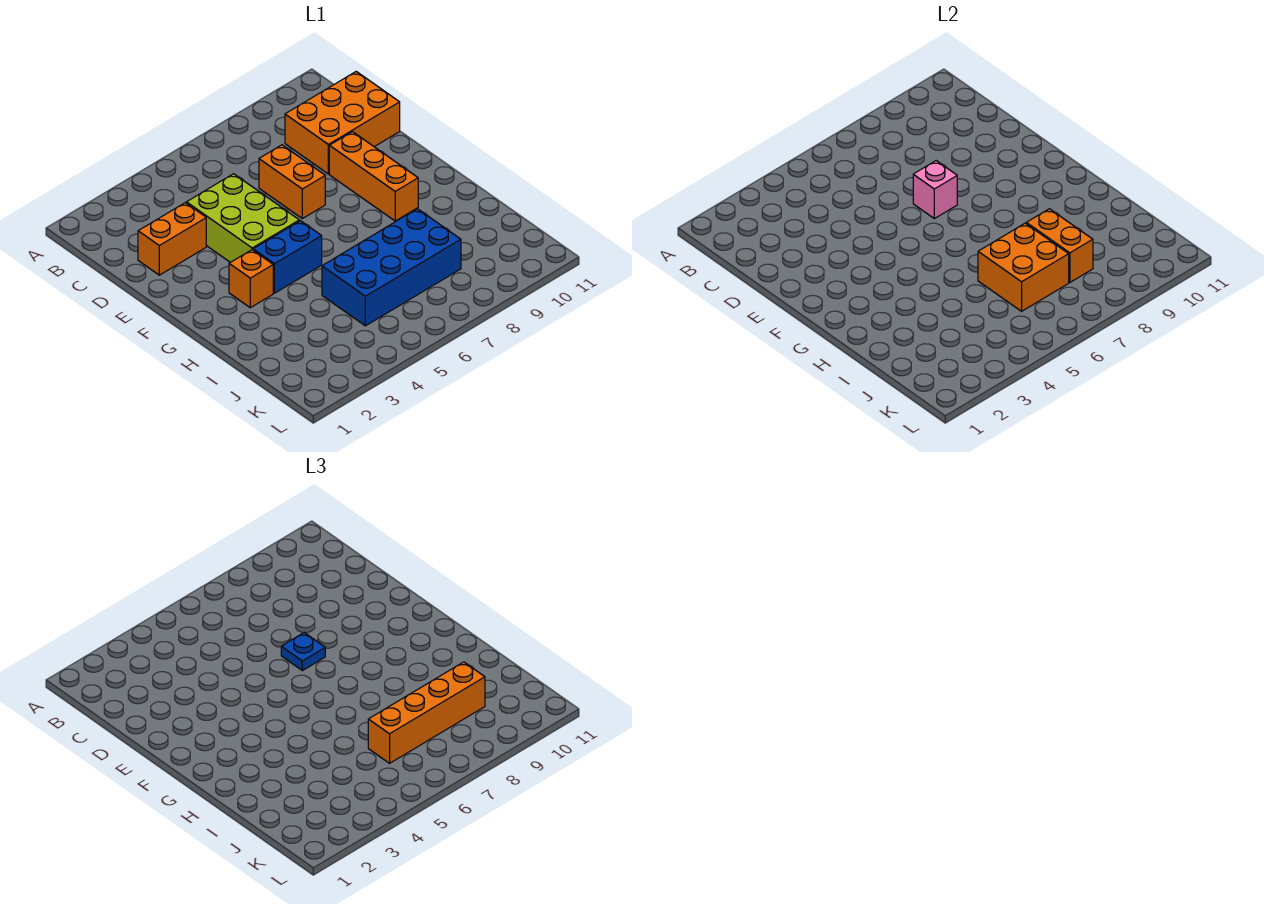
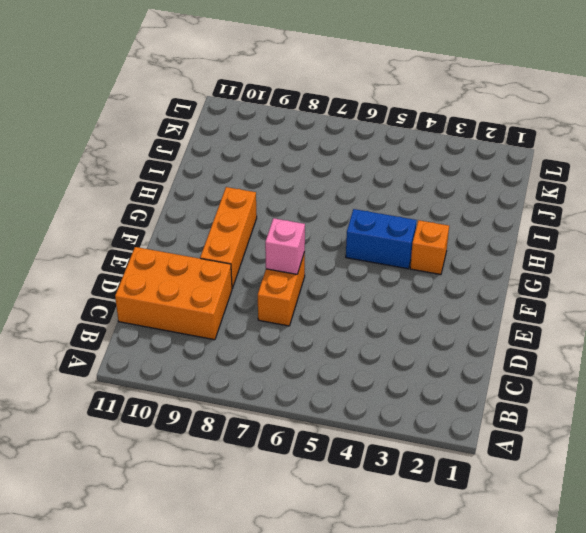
none -> orange brick D2:D3 level 1
none -> lime brick D4:F5 level 1
none -> blue brick I5:J8 level 1

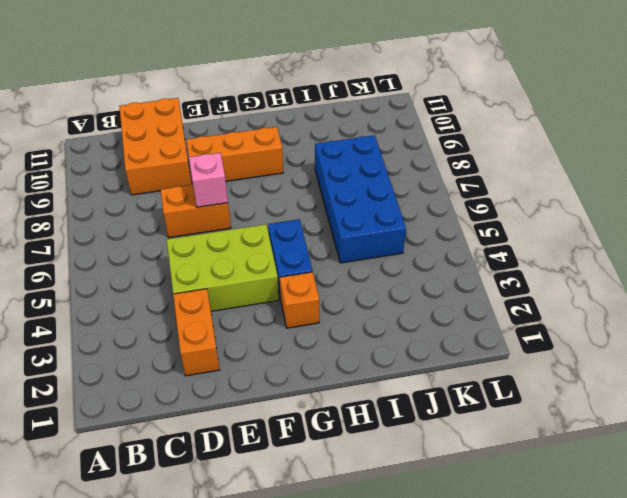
none -> orange brick I6:J7 level 2
none -> orange brick I8:J8 level 2
none -> blue plate E7 level 3

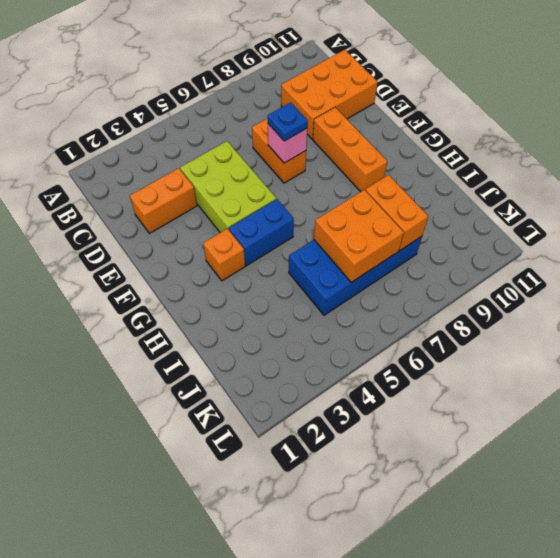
none -> orange brick J6:J9 level 3

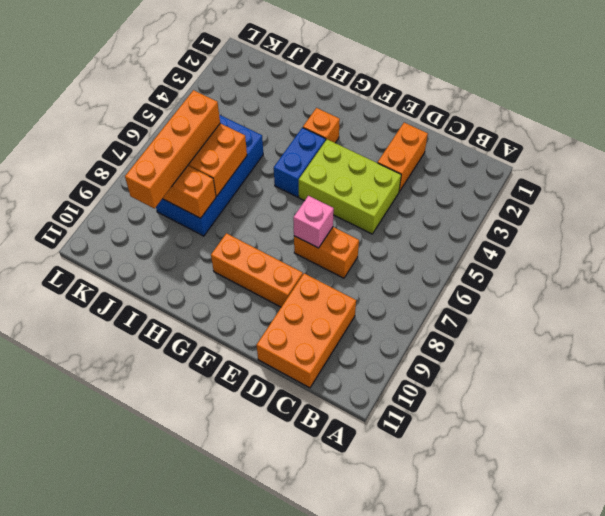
none -> blue plate E7 level 3

